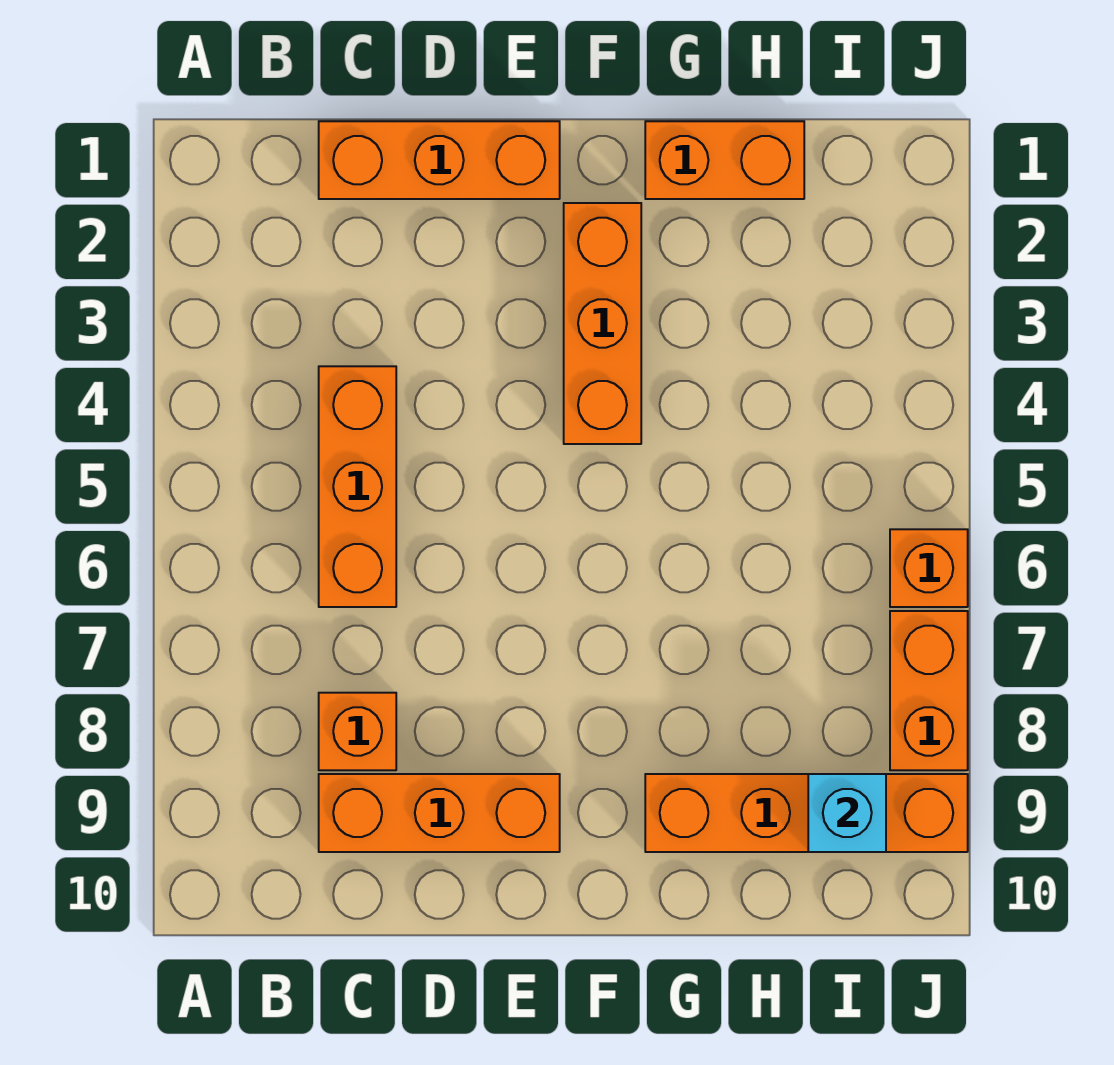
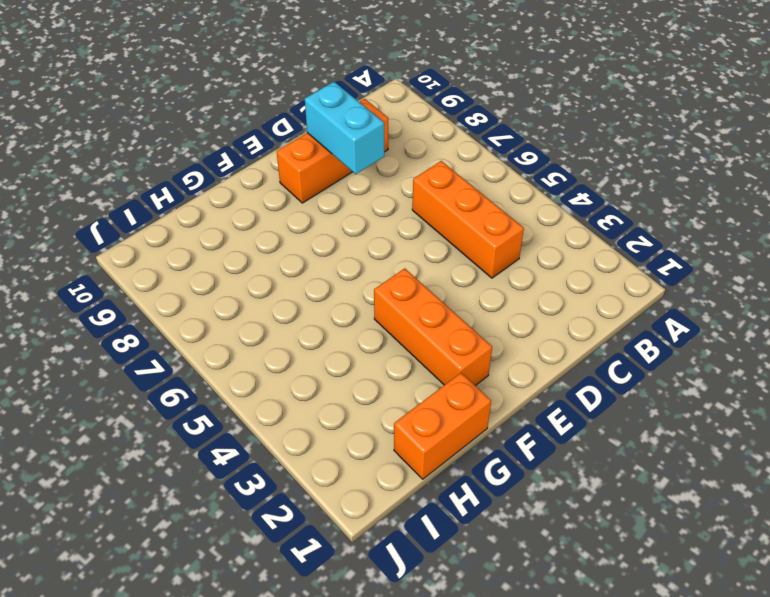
cyan brick D8:D9 level 2 -> none
none -> orange brick C1:E1 level 1
none -> orange brick C8 level 1

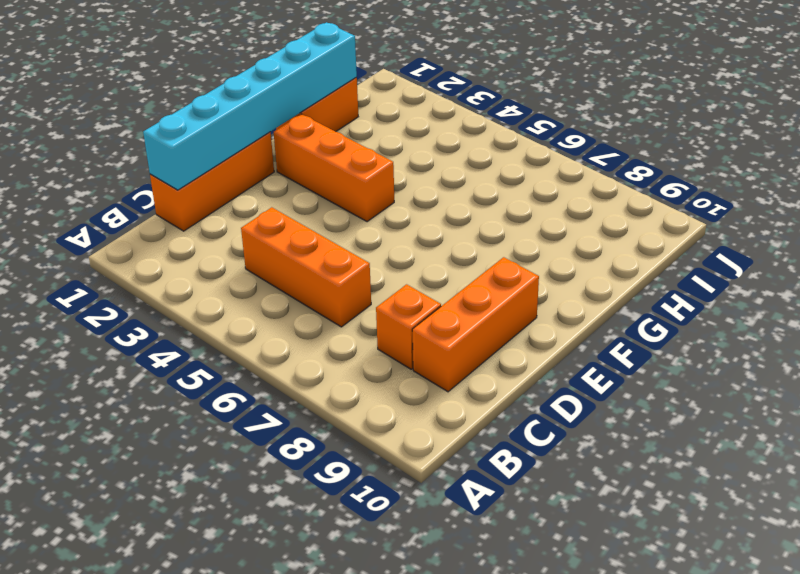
cyan brick C1:H1 level 2 -> none
none -> orange brick G9:J9 level 1
none -> orange brick J6 level 1

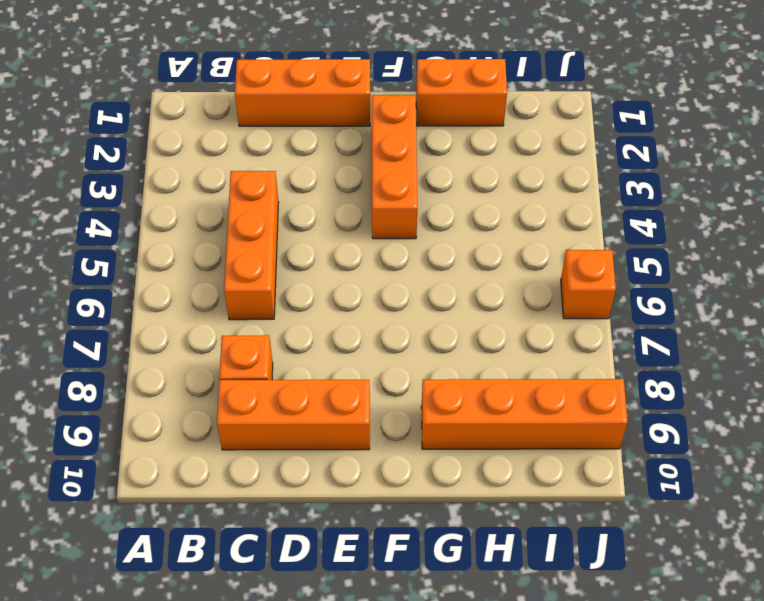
none -> orange brick J7:J8 level 1
none -> cyan brick I9 level 2

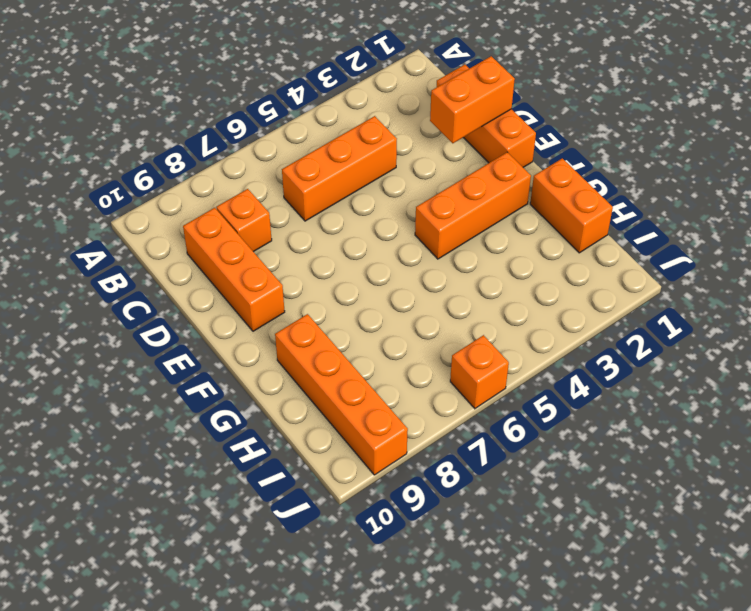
orange brick D1:D2 level 2 -> orange brick J7:J8 level 1
none -> cyan brick I9 level 2

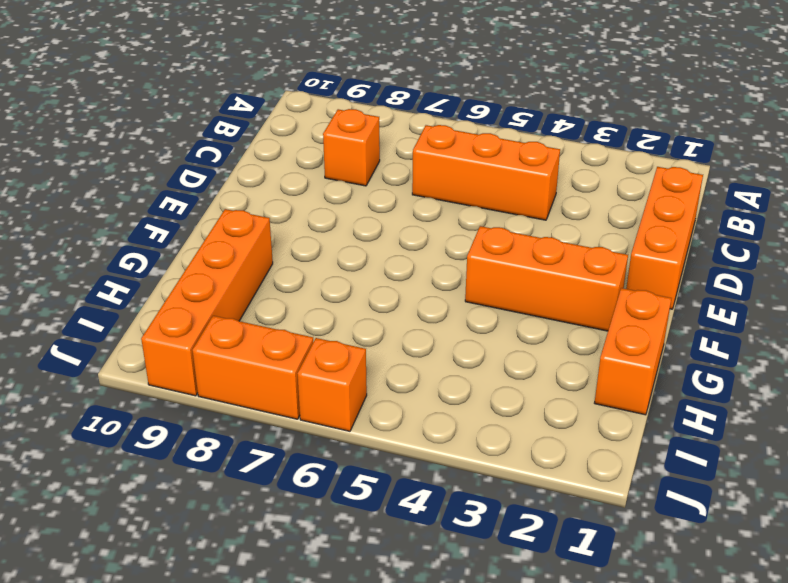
none -> orange brick C9:E9 level 1
none -> cyan brick I9 level 2

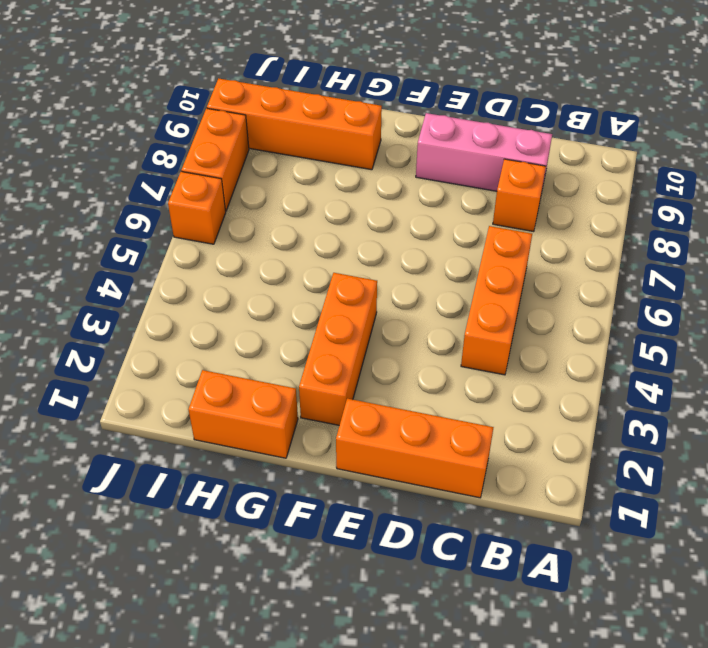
pink brick C9:E9 level 1 -> orange brick C9:E9 level 1
none -> cyan brick I9 level 2

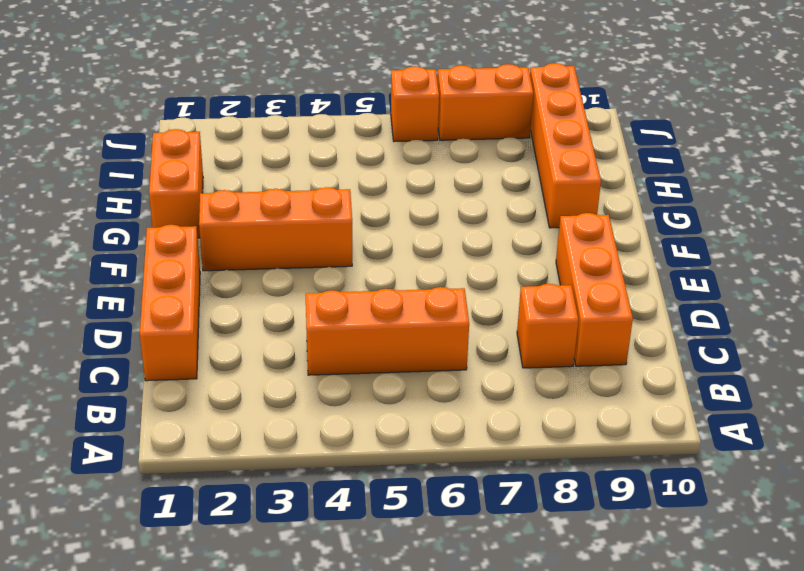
none -> cyan brick I9 level 2

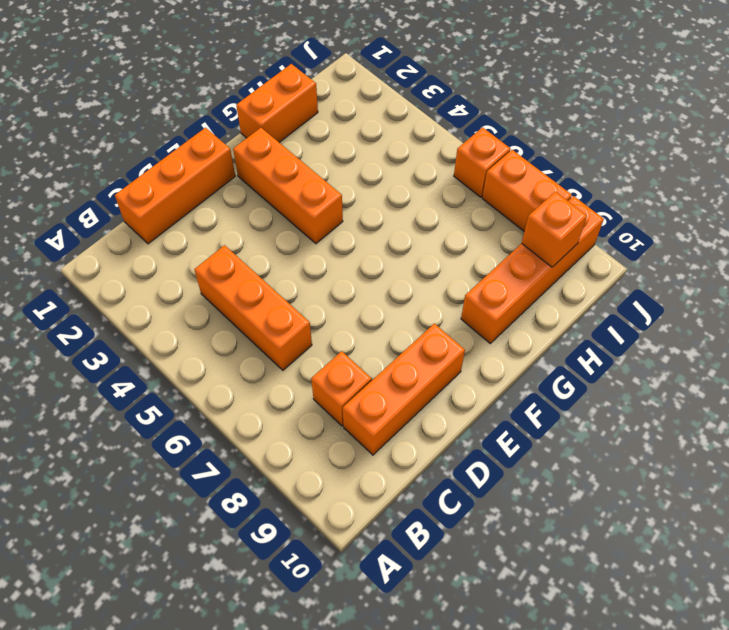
orange brick I9 level 2 -> cyan brick I9 level 2

